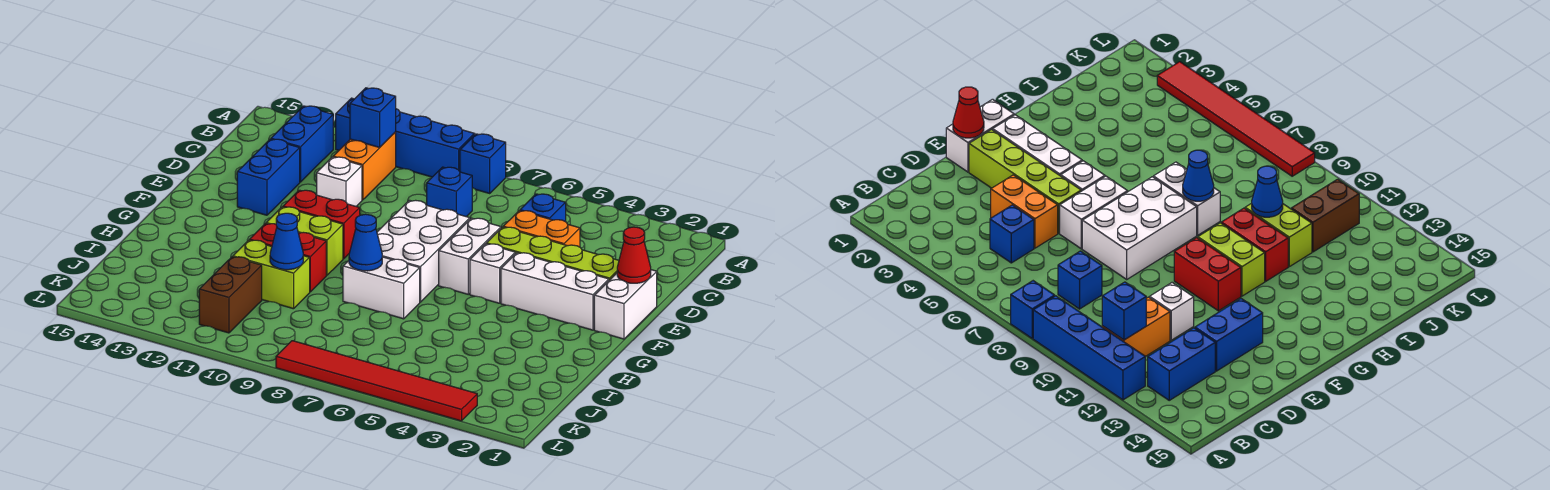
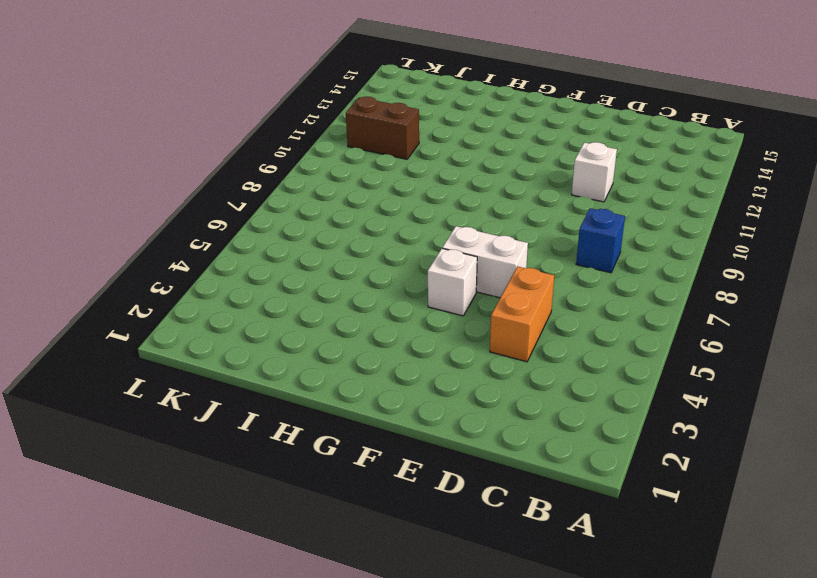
none -> blue brick A8 level 1
none -> blue brick A9:A12 level 1
none -> orange brick B11:C11 level 1

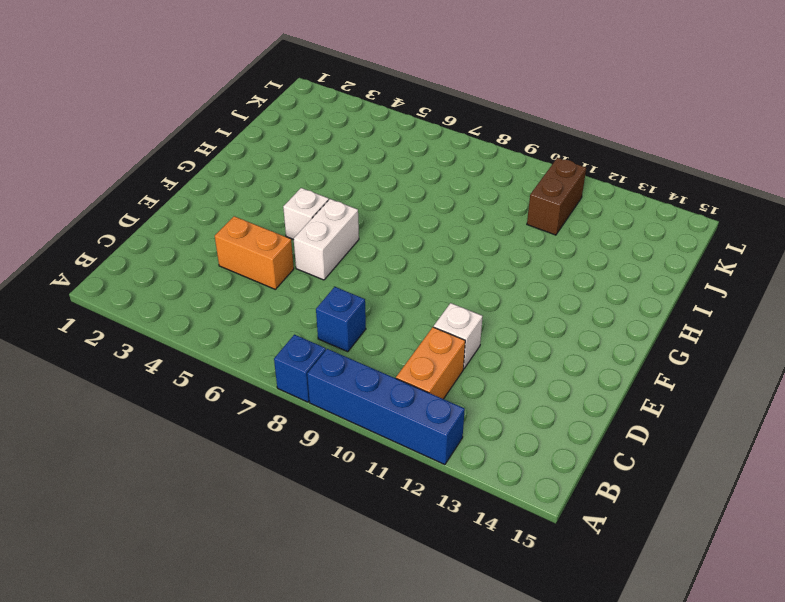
none -> blue brick B13:C13 level 1
none -> blue brick C5 level 1
none -> blue brick D13:E13 level 1

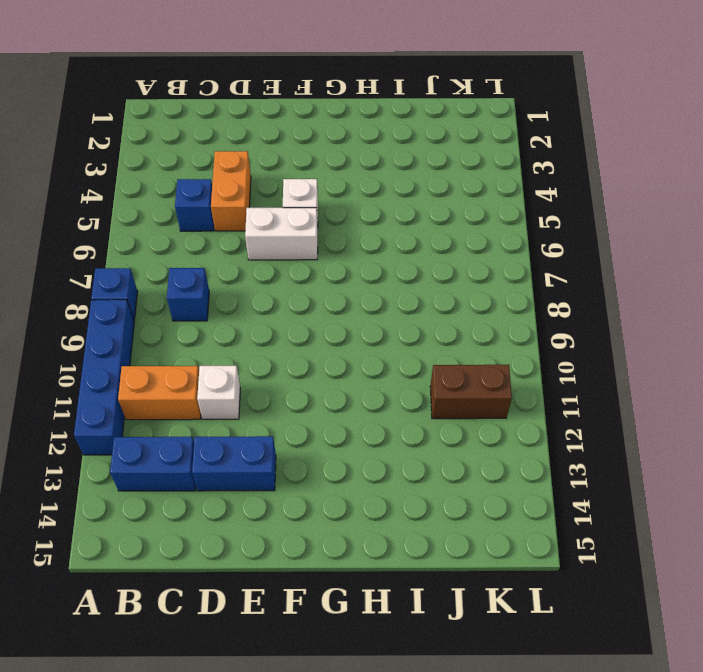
none -> white brick E1:F1 level 1
none -> lime brick E2:E5 level 1
none -> white brick E7:G8 level 1

